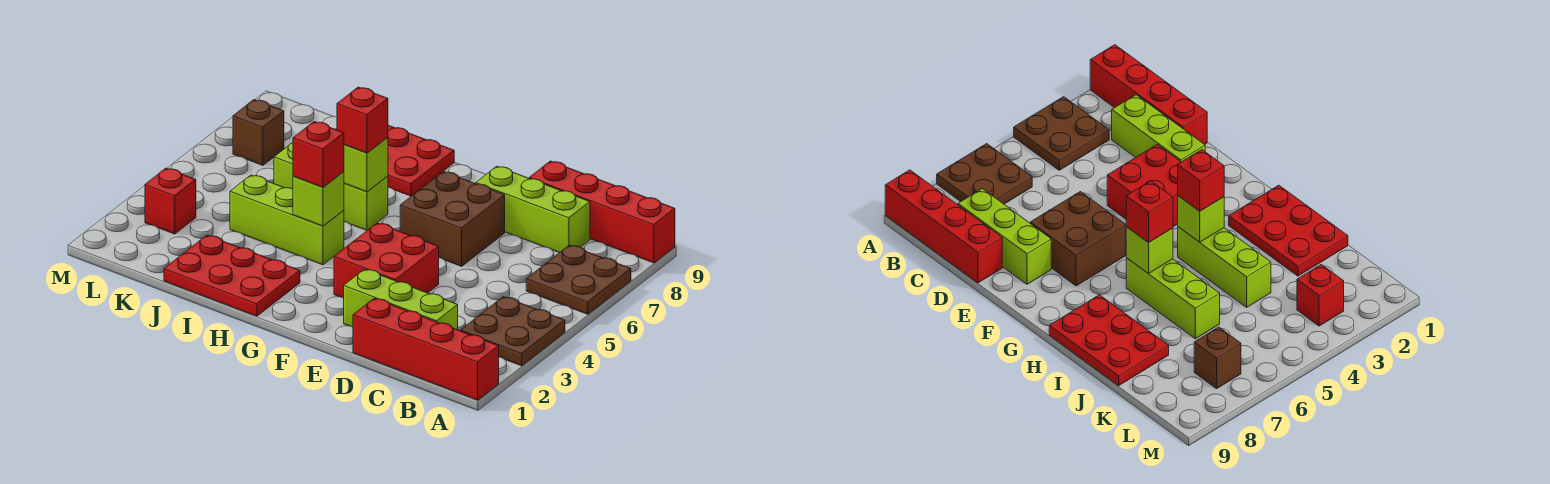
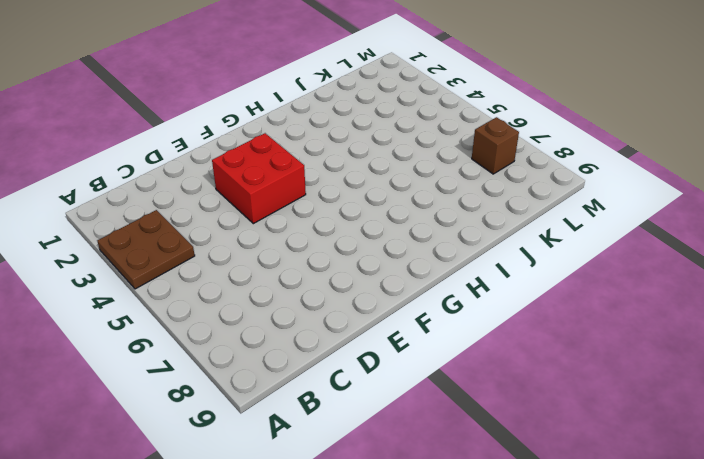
none -> red brick A1:D1 level 1
none -> brown plate A6:B7 level 1
none -> red brick A9:D9 level 1

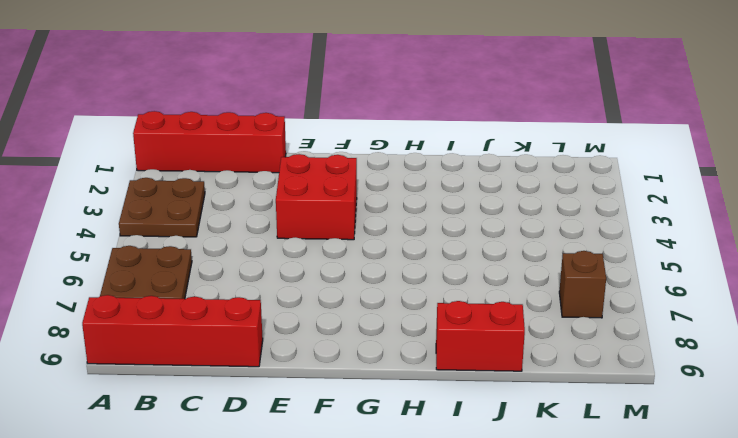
red brick I9:J9 level 1 -> red plate H8:J9 level 1
none -> lime brick C2:E2 level 1
none -> lime brick C8:E8 level 1
none -> brown brick E6:F7 level 1

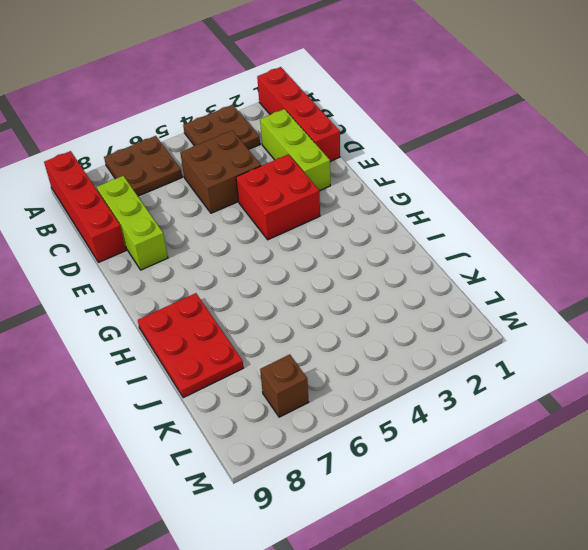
brown brick C4:D5 level 1 -> brown brick E6:F7 level 1
none -> red plate H1:J2 level 1
none -> lime brick H4:J4 level 1
none -> lime brick H6:J6 level 1

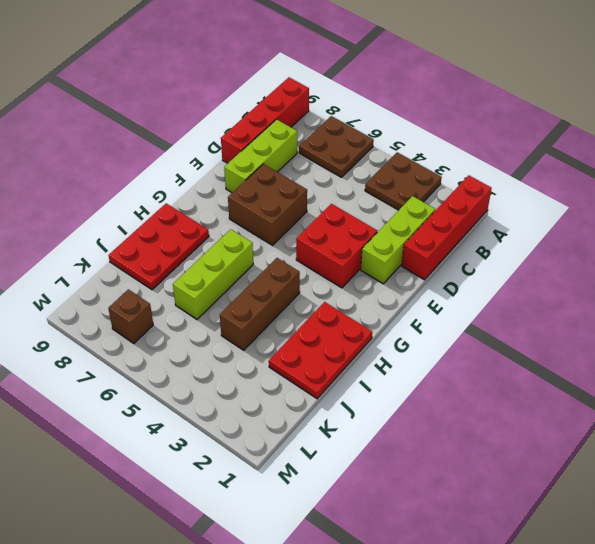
brown brick H4:J4 level 1 -> lime brick H4:J4 level 1
none -> red brick L3 level 1
none -> lime brick H4 level 2
none -> lime brick H6 level 2

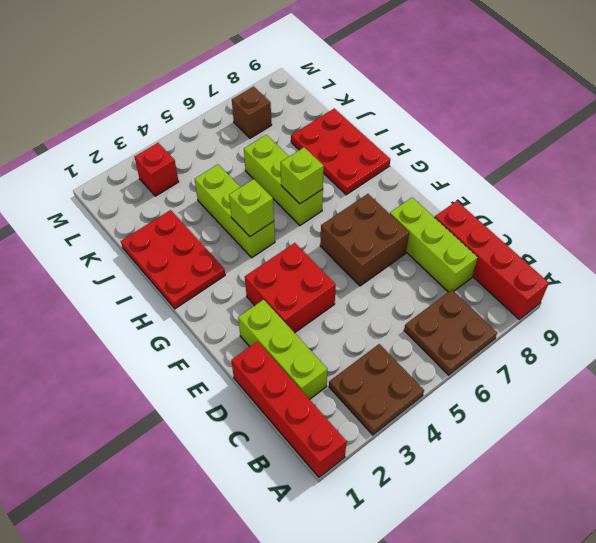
none -> red brick H4 level 3
none -> red brick H6 level 3

